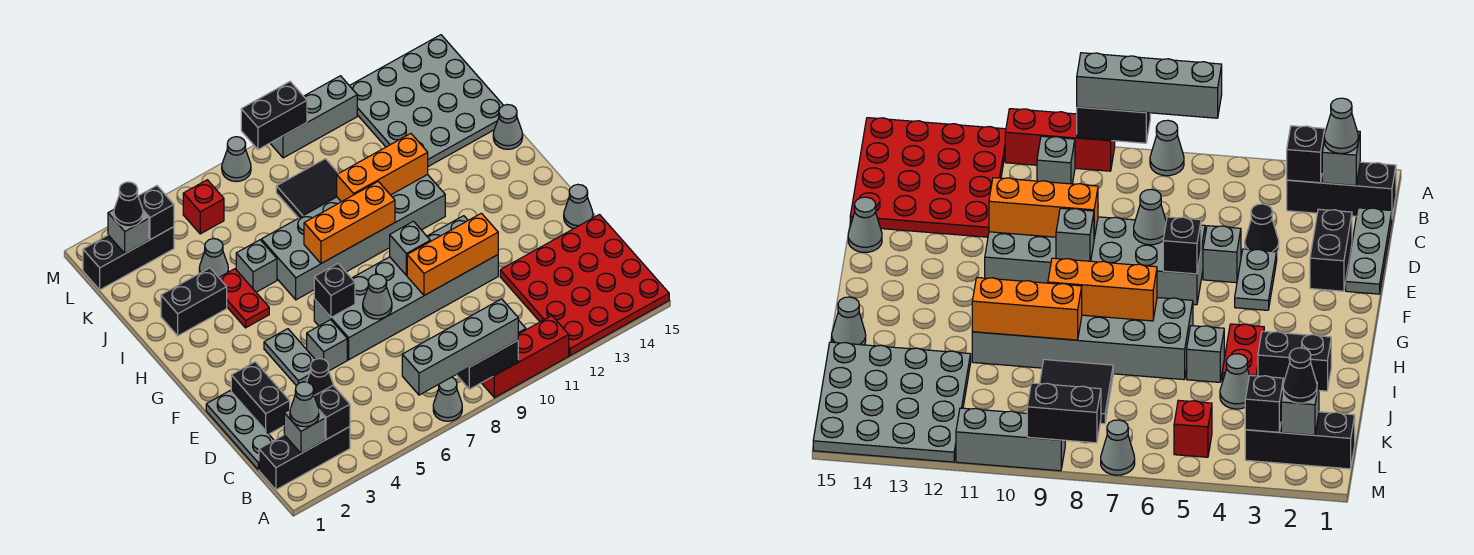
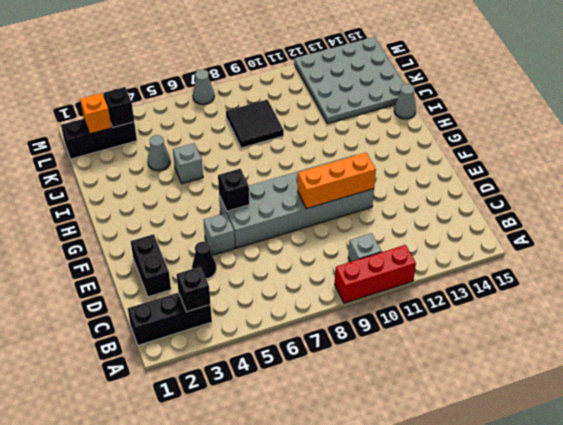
orange brick L2 level 2 -> grey brick L2 level 2
none -> grey cone A7 level 1
none -> red plate A12:D15 level 1
none -> grey plate C1:E1 level 1
none -> grey plate E4:F4 level 1

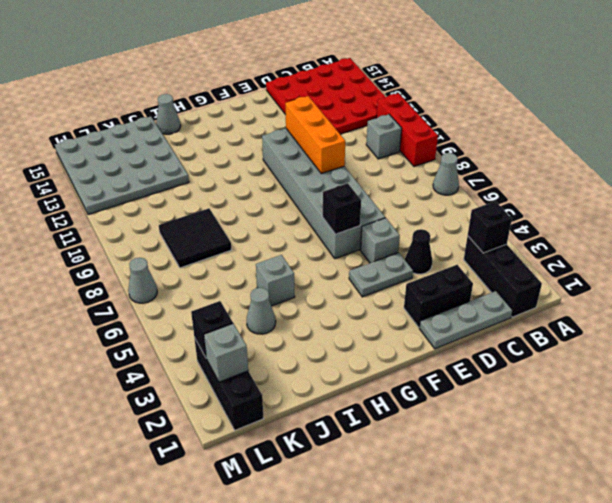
none -> grey cone E15 level 1
none -> red plate H4:I4 level 1
none -> grey brick H6:I11 level 1
none -> black brick I2:I3 level 1

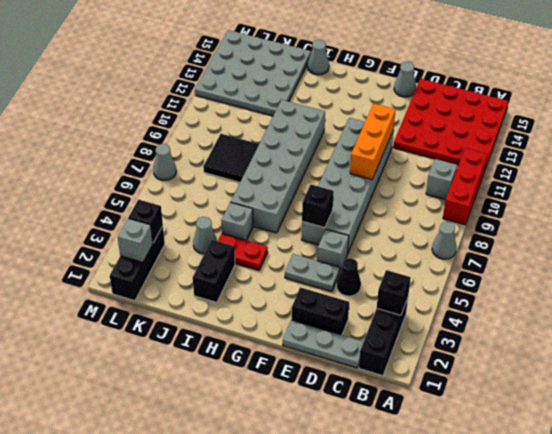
none -> red brick L5 level 1
none -> grey brick M9:M11 level 1
none -> black brick A8:A9 level 2
none -> grey brick B2 level 2

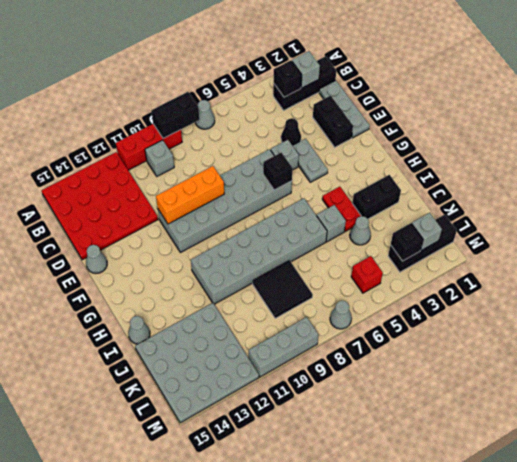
none -> grey cone E7 level 2
none -> grey brick F9 level 2
none -> orange brick H7:H9 level 2
none -> orange brick I9:I11 level 2

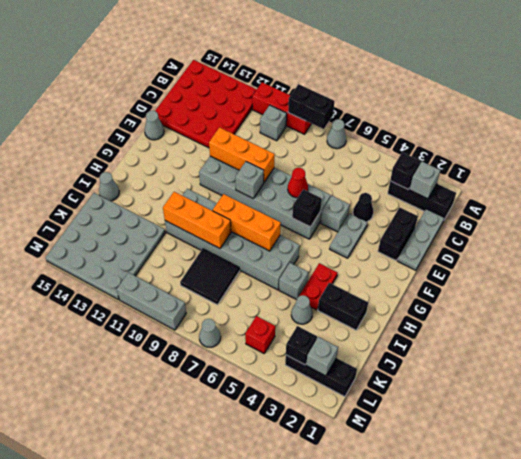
red cone E7 level 2 -> grey cone E7 level 2
none -> black brick M8:M9 level 2
none -> grey brick A6:A9 level 3
none -> grey cone B2 level 3
none -> black cone L2 level 3

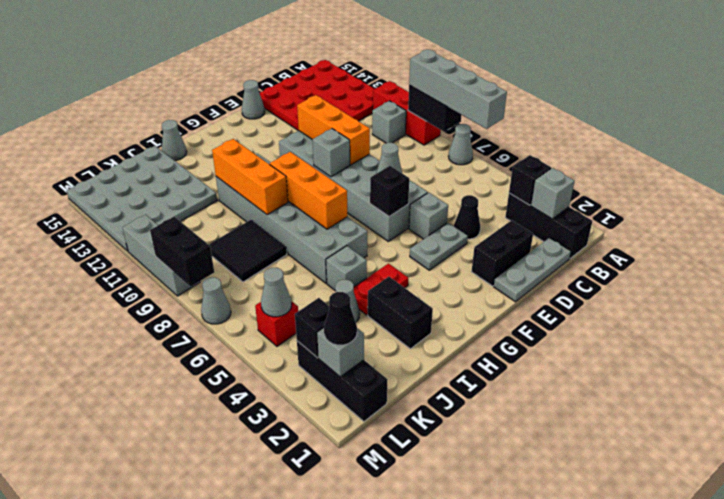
grey cone L5 level 2 -> grey cone B2 level 3

